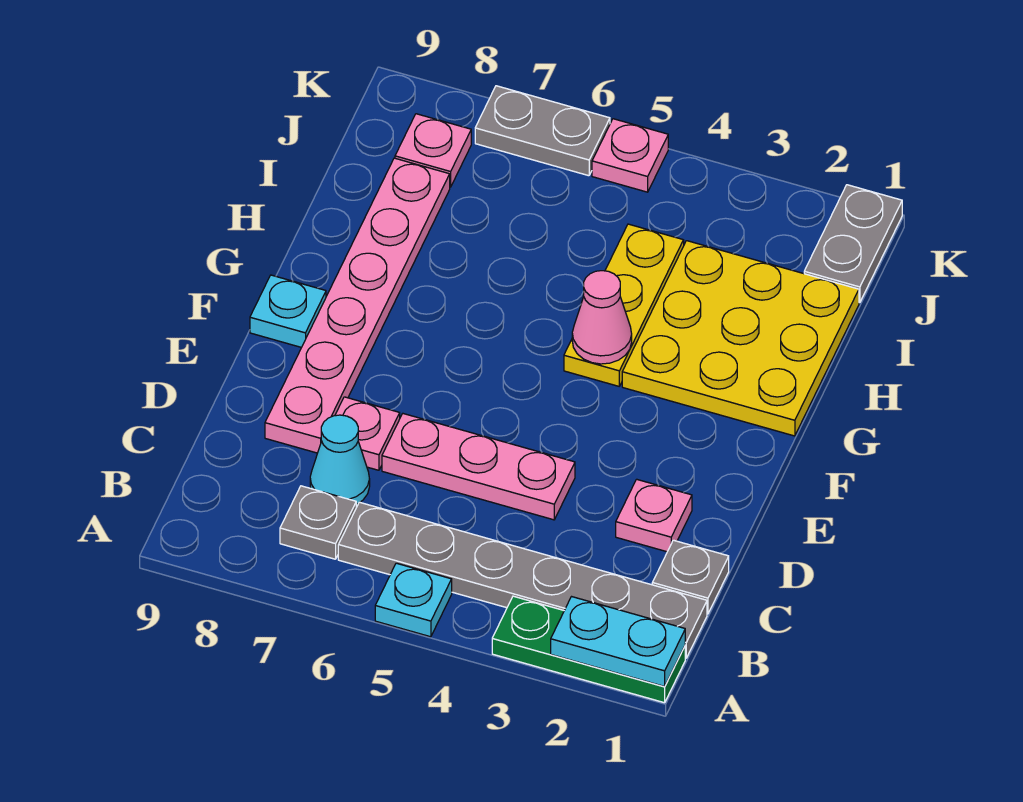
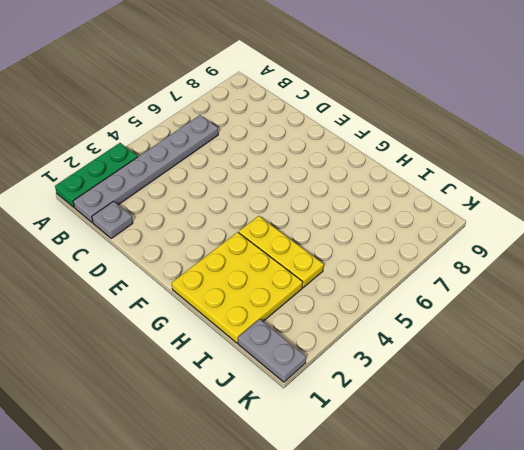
none -> cyan plate A5 level 1
none -> grey plate B7 level 1
none -> cyan cone C7 level 1

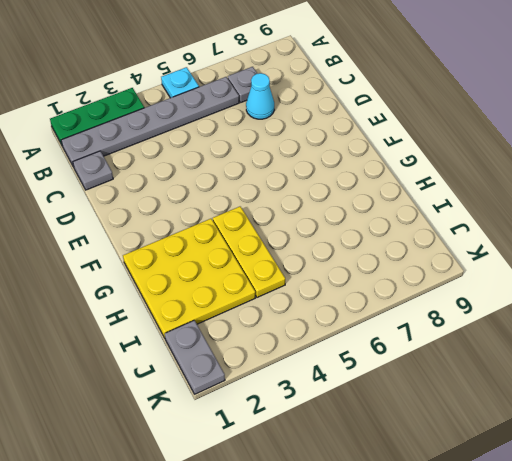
none -> pink plate D2 level 1
none -> pink plate D4:D6 level 1
none -> pink plate D7 level 1

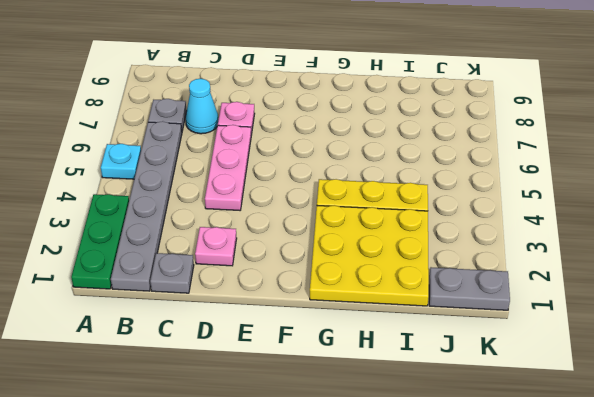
none -> pink plate D8:I8 level 1
none -> cyan plate F9 level 1
none -> pink plate J8 level 1

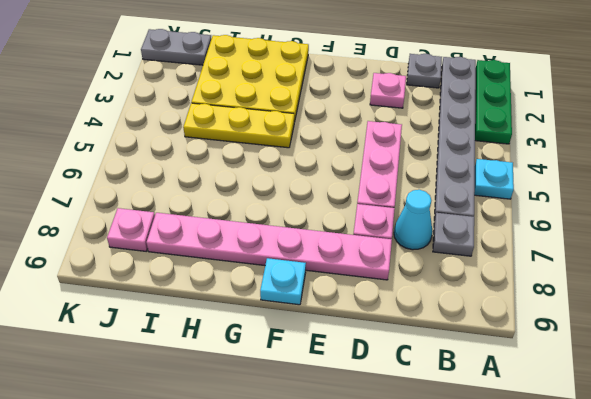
none -> pink plate K5 level 1
none -> grey plate K6:K7 level 1
none -> cyan plate A1:A2 level 2

